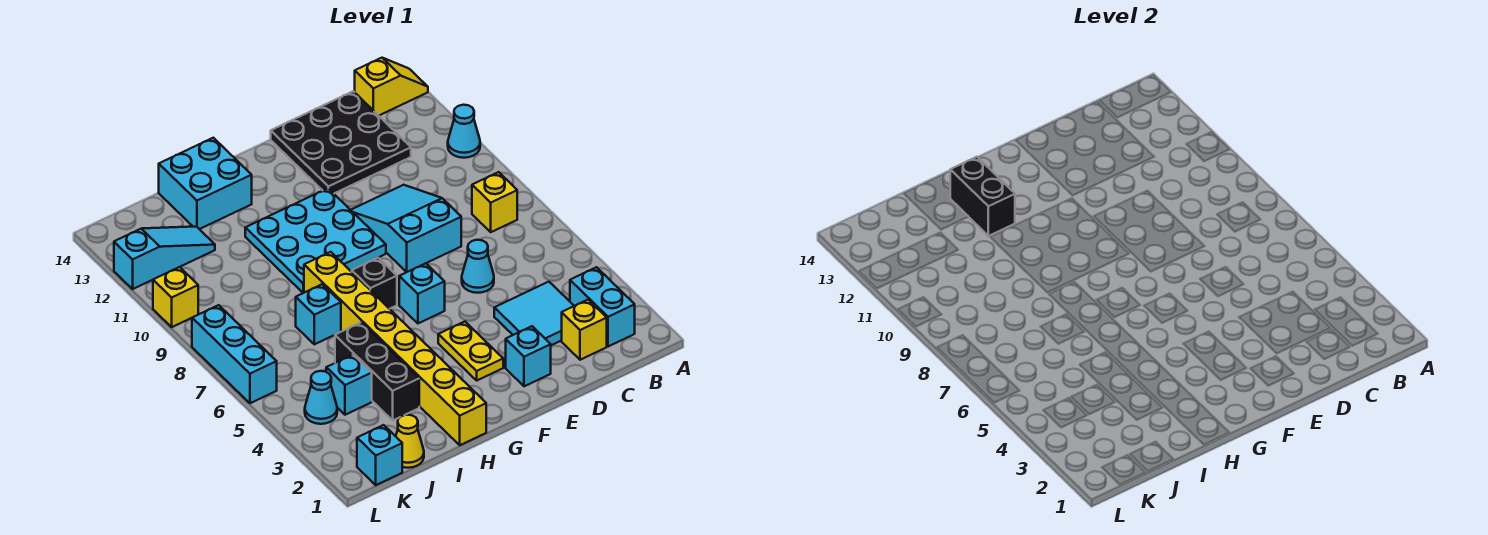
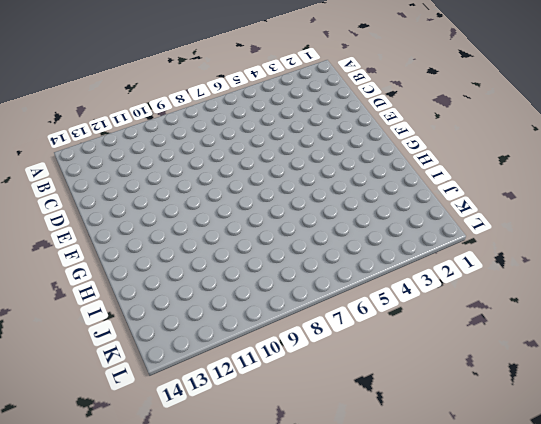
none -> cyan cone A11 level 1
none -> yellow slope A14:B14 level 1 top B
none -> cyan brick B2:B3 level 1

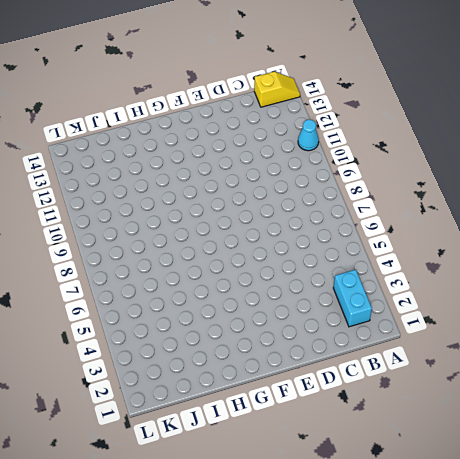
none -> yellow brick B8 level 1
none -> yellow brick C2 level 1
none -> cyan tile C3:D4 level 1

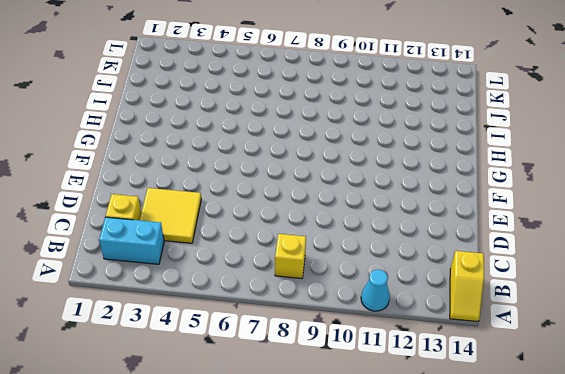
yellow tile C3:D4 level 1 -> cyan tile C3:D4 level 1
none -> black plate C12:E14 level 1
none -> cyan cone D6 level 1
none -> cyan slope D8:E10 level 1 top 8

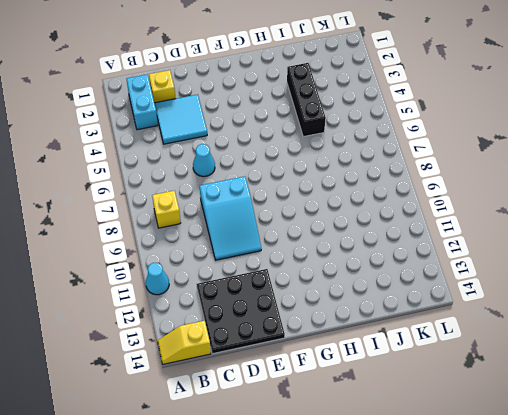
none -> cyan brick E2 level 1
none -> yellow plate F3:F4 level 1
none -> cyan brick F6 level 1

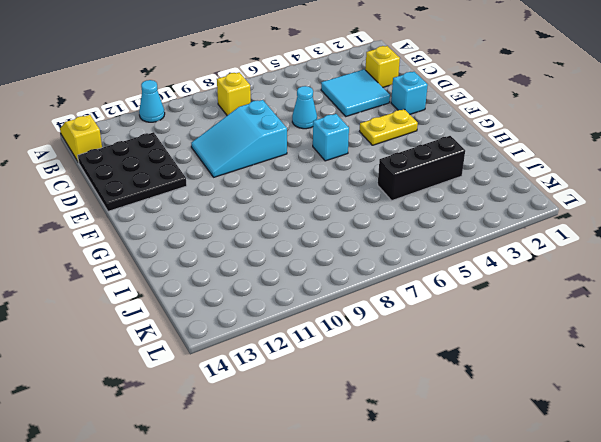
none -> cyan brick B2:B3 level 1
none -> cyan plate F9:H11 level 1
none -> black brick G7 level 1

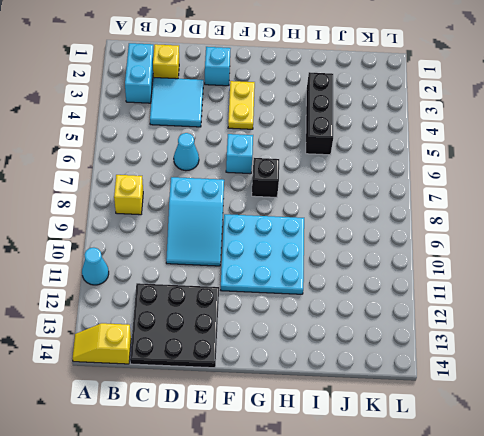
none -> yellow brick H1:H8 level 1
none -> cyan brick H13:I14 level 1
none -> cyan brick I7 level 1

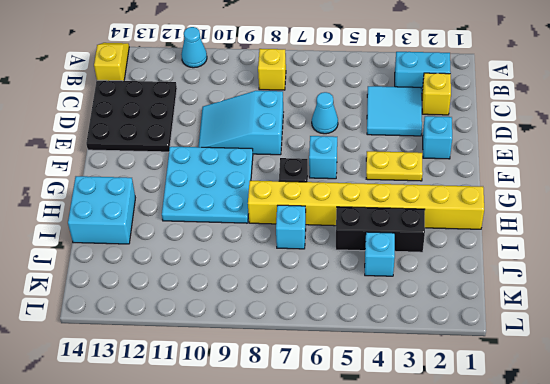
none -> yellow cone J1 level 1
none -> cyan slope J12:L12 level 1 top L
none -> cyan brick K1 level 1

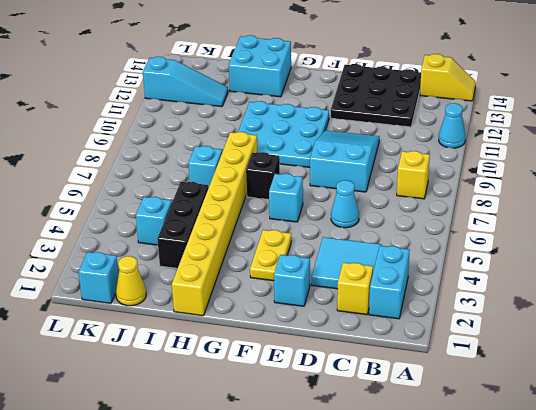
none -> cyan cone K4 level 1
none -> cyan brick L6:L8 level 1
none -> yellow brick L10 level 1

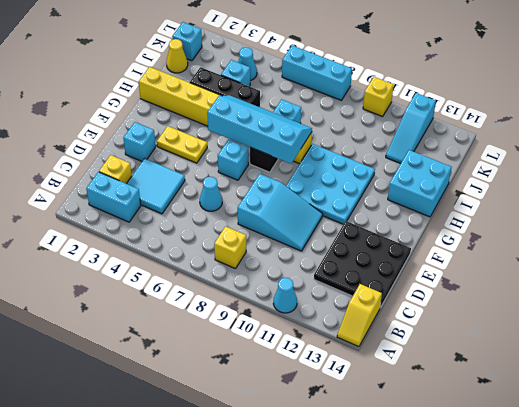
cyan slope G5:H8 level 2 top G -> none
none -> black brick H12:H13 level 2

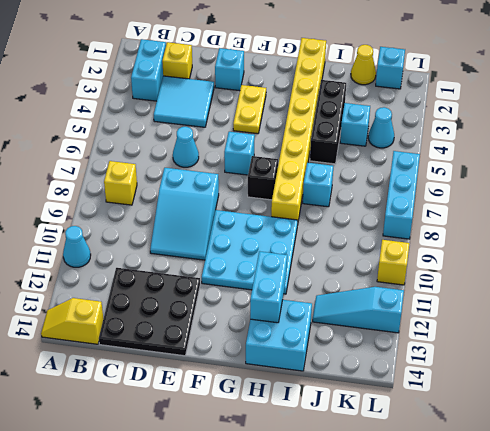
cyan brick H12:H13 level 2 -> black brick H12:H13 level 2

